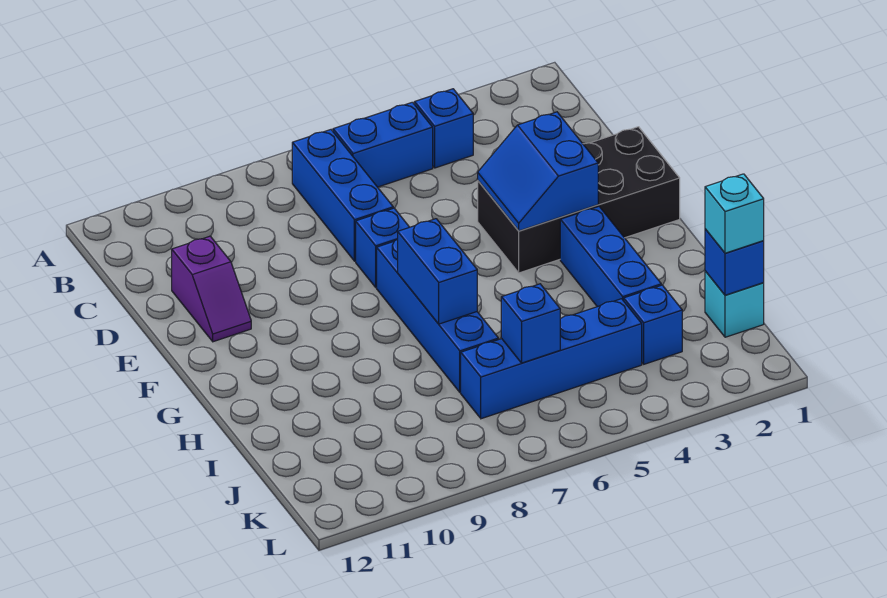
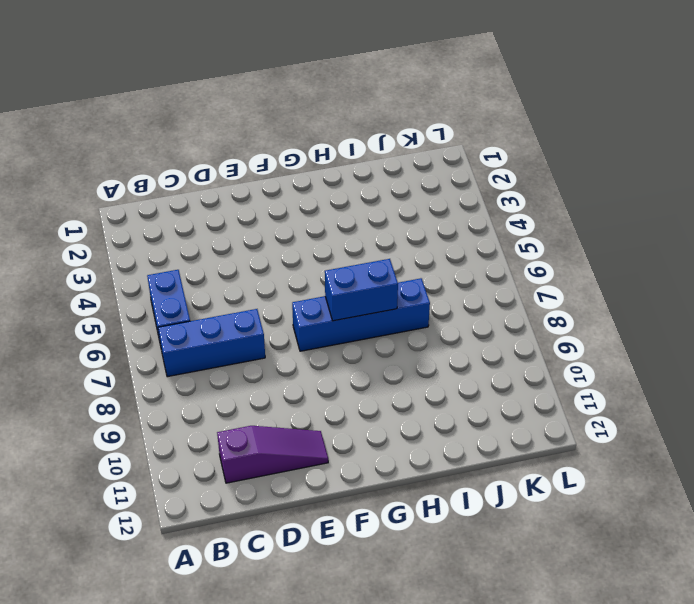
purple slope C11:E11 level 1 top C -> purple slope D11:E11 level 1 top D
none -> blue brick B4 level 1
none -> black brick E1:F4 level 1
none -> blue brick E7 level 1

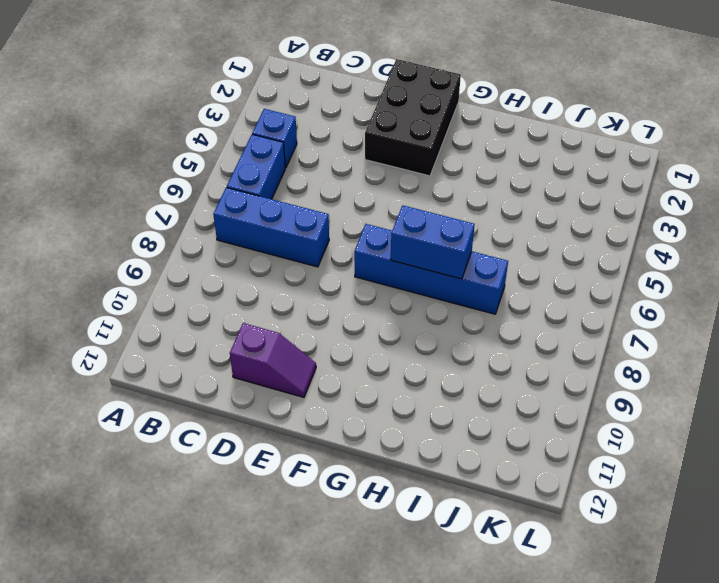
black brick E1:F3 level 1 -> black brick E1:F4 level 1
none -> blue brick E7 level 1
none -> blue brick G3:I3 level 1
none -> cyan brick J1 level 1

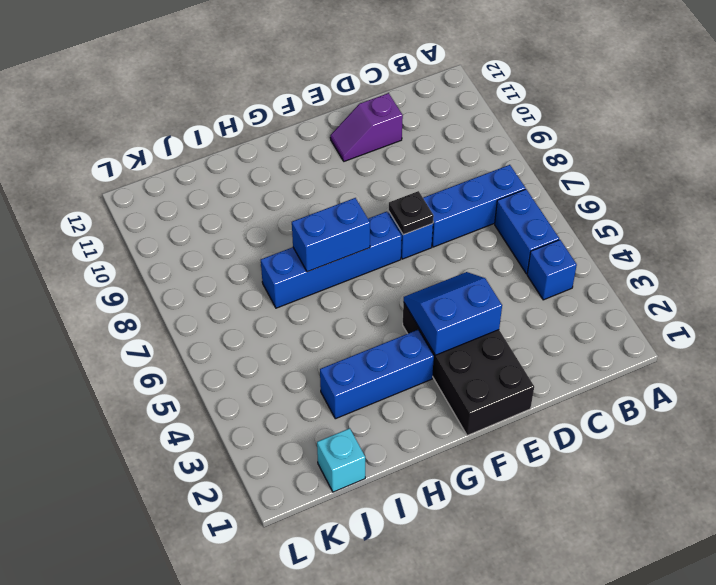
black plate E7 level 2 -> none
none -> blue brick J3 level 1
none -> blue brick J4:J7 level 1
none -> blue brick J1 level 2

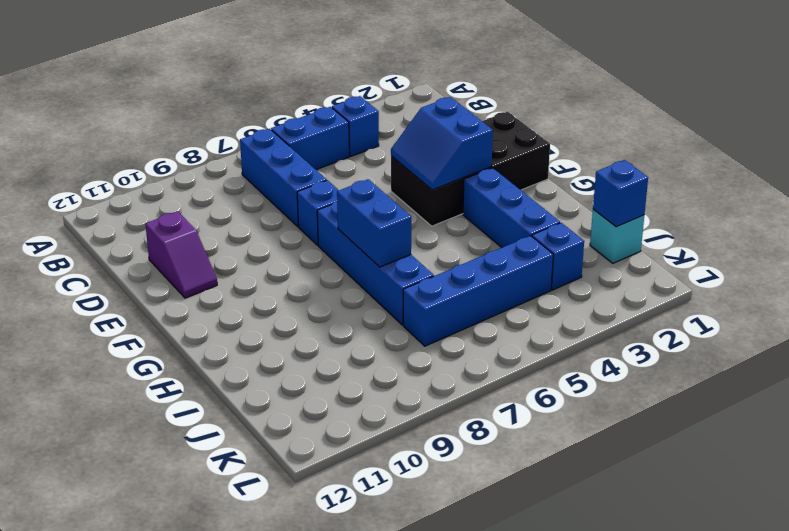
none -> blue brick J6 level 2
none -> cyan brick J1 level 3

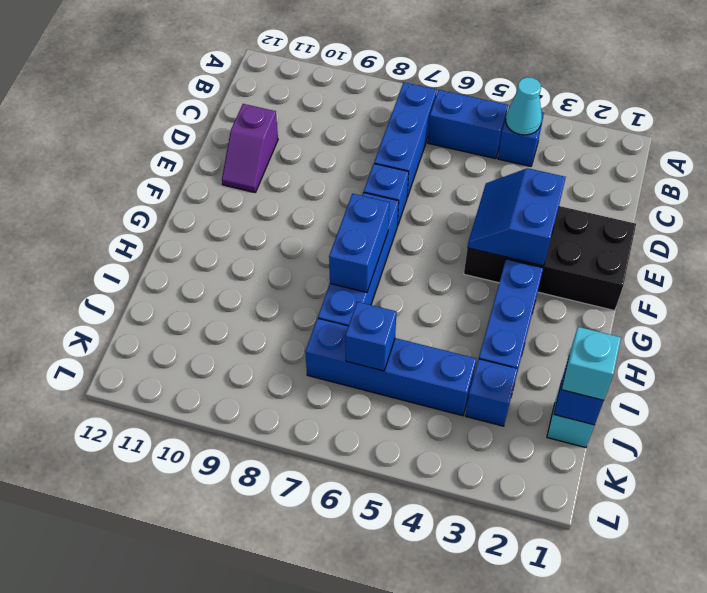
cyan cone B4 level 2 -> none

